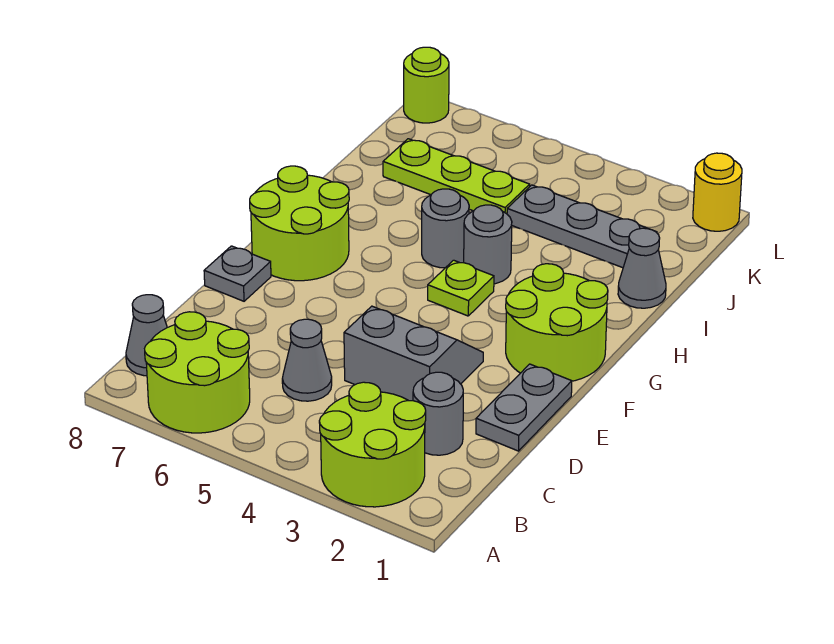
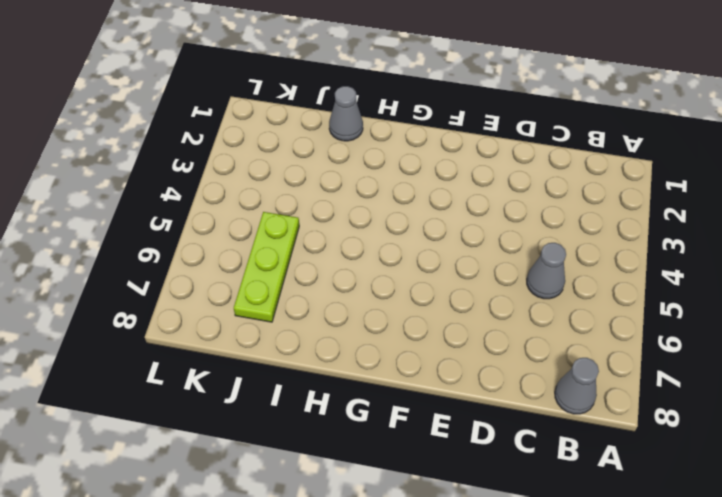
none -> lime round brick A2:B3 level 1
none -> lime round brick A6:B7 level 1
none -> grey round brick C2 level 1

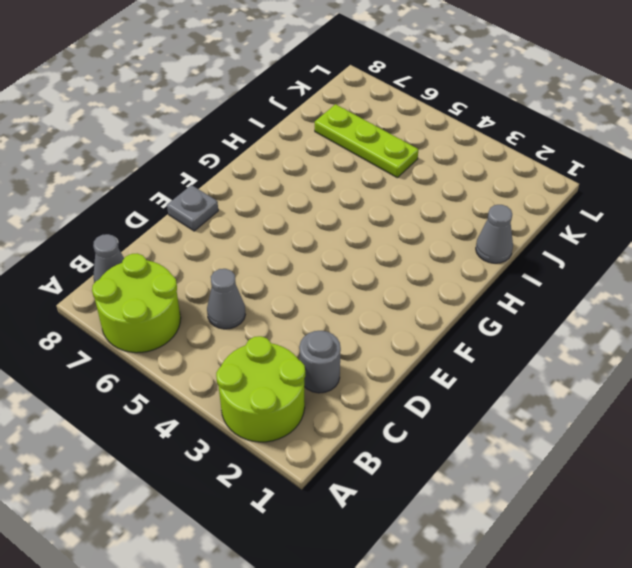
none -> grey plate D1:E1 level 1
none -> grey slope D3:E4 level 1 top D
none -> lime round brick F1:G2 level 1

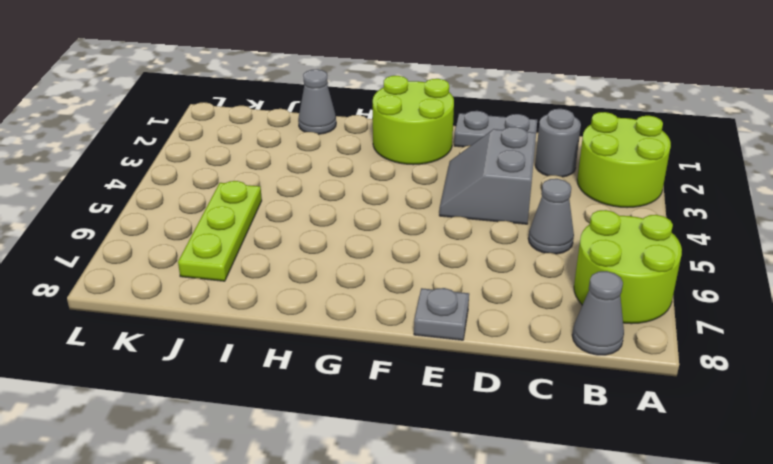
none -> lime round brick F7:G8 level 1
none -> lime plate G4 level 1
none -> grey round brick H4 level 1

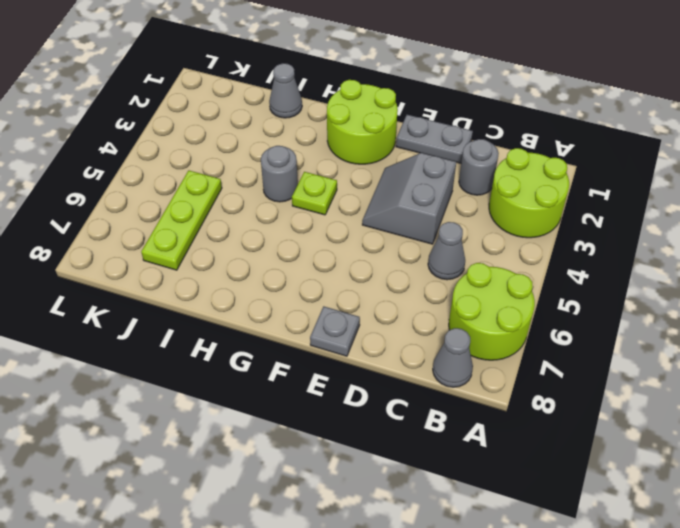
none -> lime round brick F7:G8 level 1
none -> grey round brick H5 level 1
none -> grey plate J2:J4 level 1

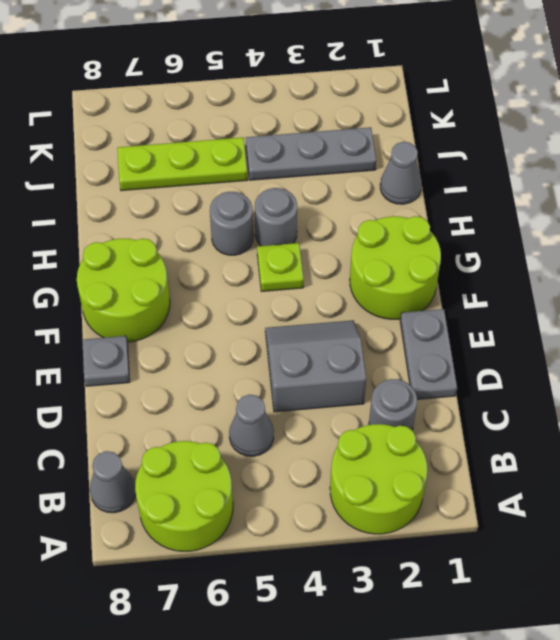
none -> yellow round brick L1 level 1
none -> lime round brick L8 level 1

